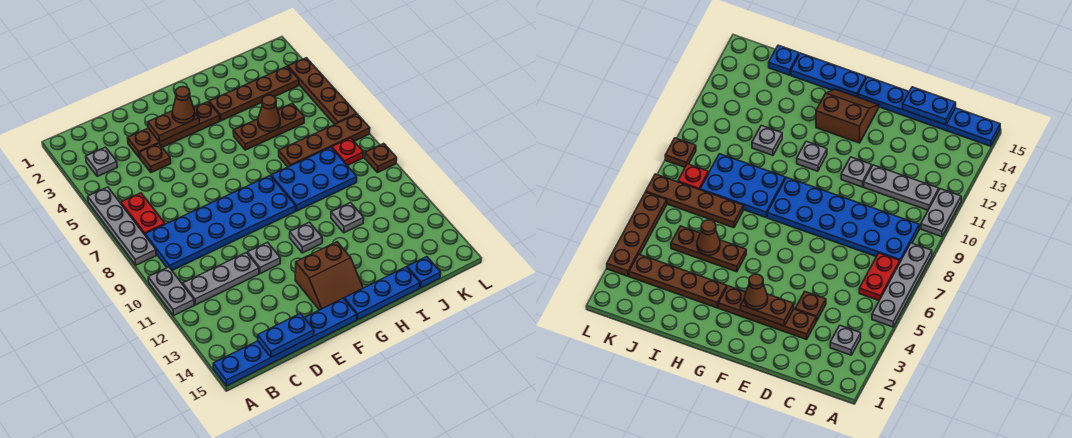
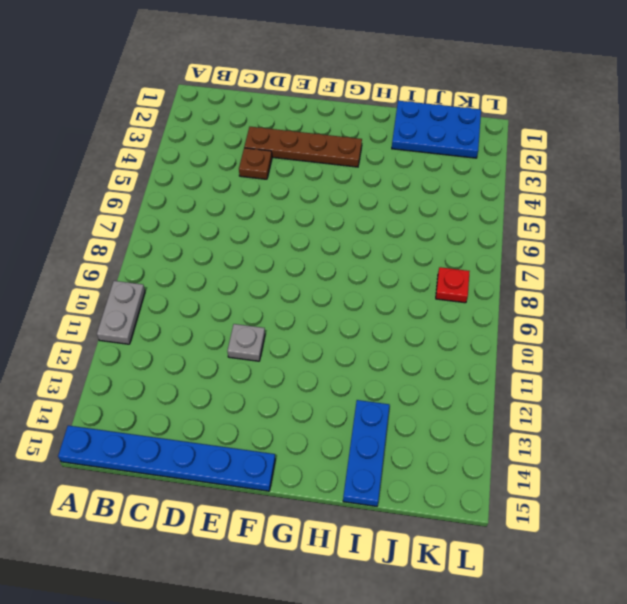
blue plate I1:K2 level 1 -> blue plate H8:J9 level 1
blue plate I13:I15 level 1 -> blue plate G15:I15 level 1
none -> grey plate A5:A8 level 1
none -> grey plate B3 level 1
none -> red plate B6:B7 level 1

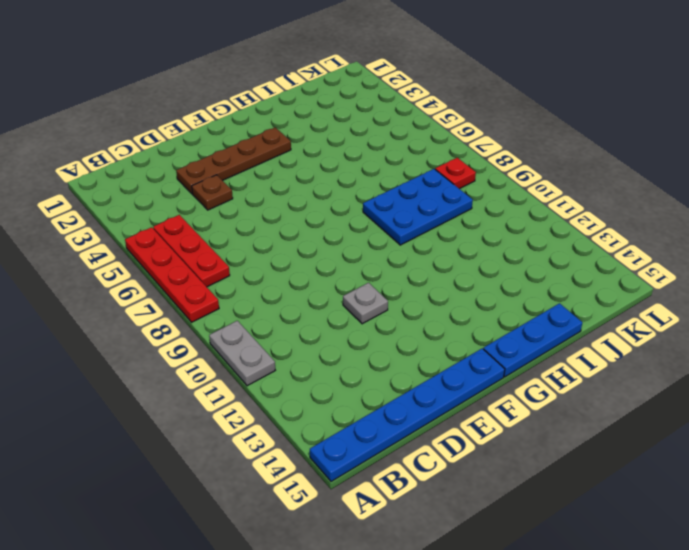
red plate A5:A8 level 1 -> grey plate A5:A8 level 1
red plate B5:B7 level 1 -> red plate B6:B7 level 1
none -> grey plate B3 level 1
none -> blue plate B8:G9 level 1
none -> grey plate B11:D11 level 1

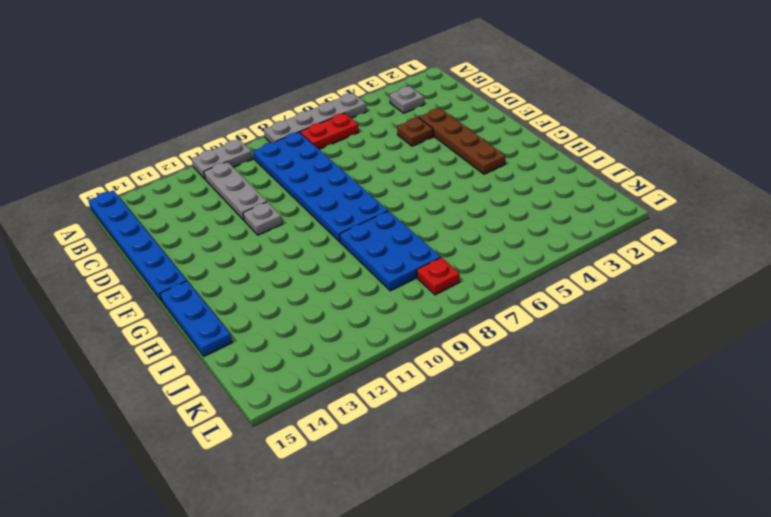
none -> brown slope F13:G14 level 1 top 13
none -> grey plate G11 level 1
none -> brown plate H3:K3 level 1

